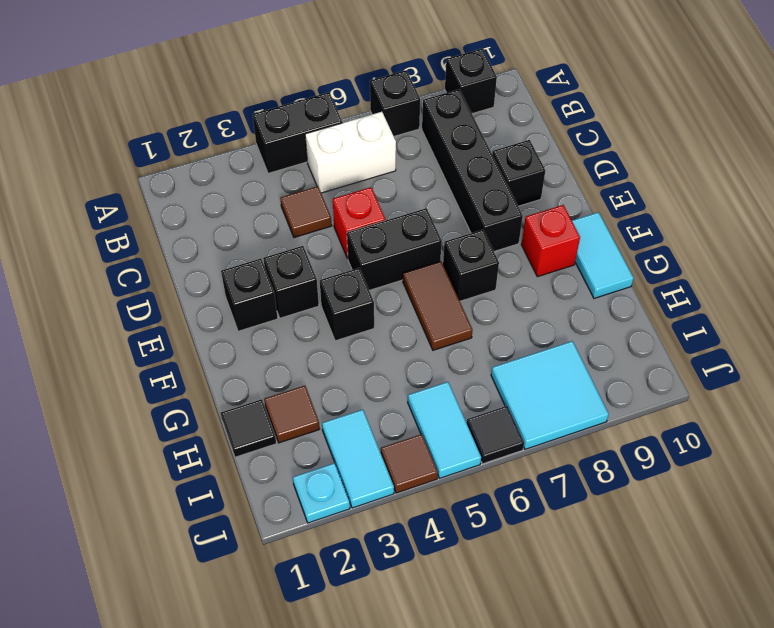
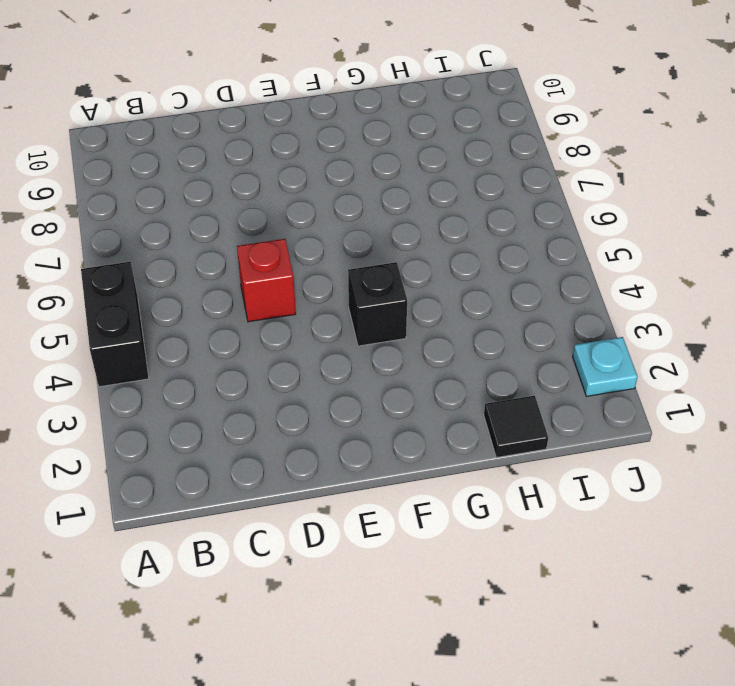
none -> black brick A7 level 1
none -> black brick A9 level 1
none -> white brick B5:B6 level 1

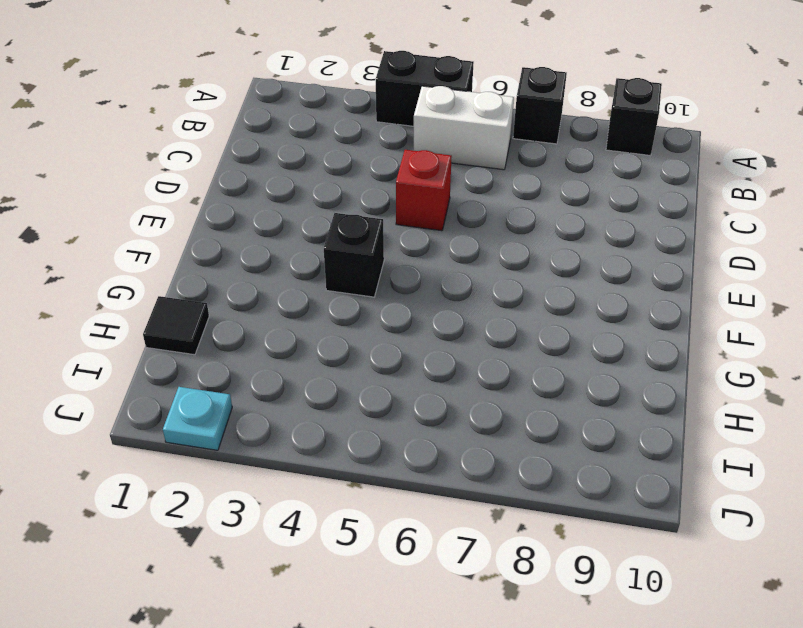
none -> black brick B8:E8 level 1
none -> brown tile C4 level 1
none -> black brick D9 level 1

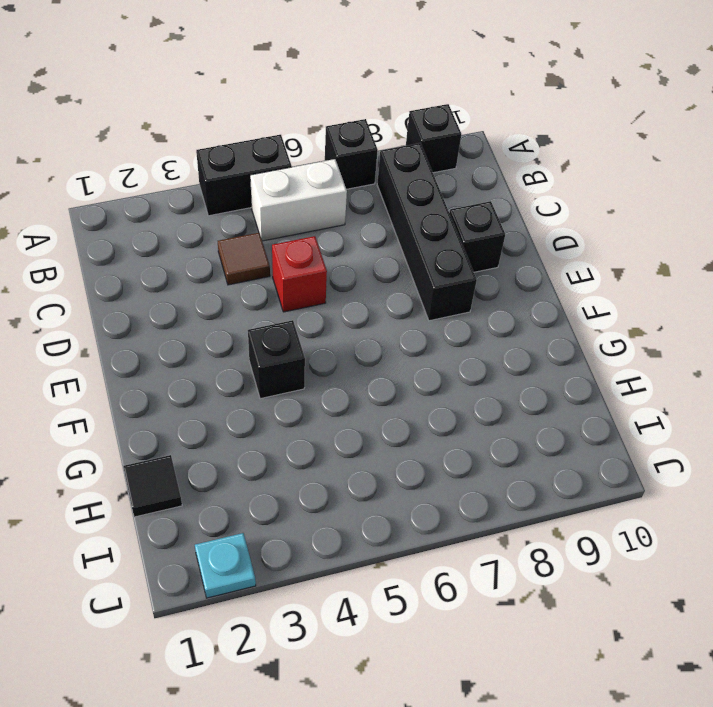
none -> black brick E2 level 1
none -> black brick E3 level 1
none -> black brick E5:E6 level 1

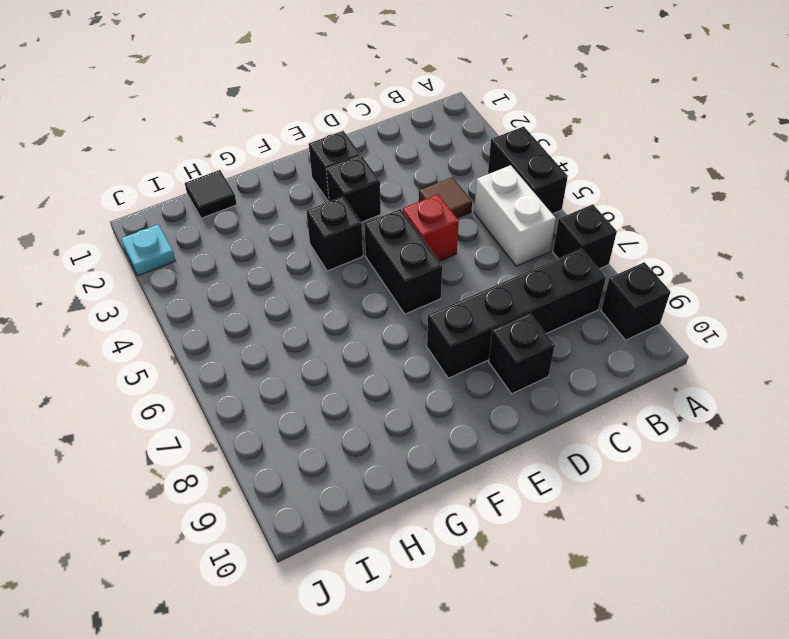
none -> brown tile F6:G6 level 1
none -> black brick F7 level 1
none -> red brick F9 level 1

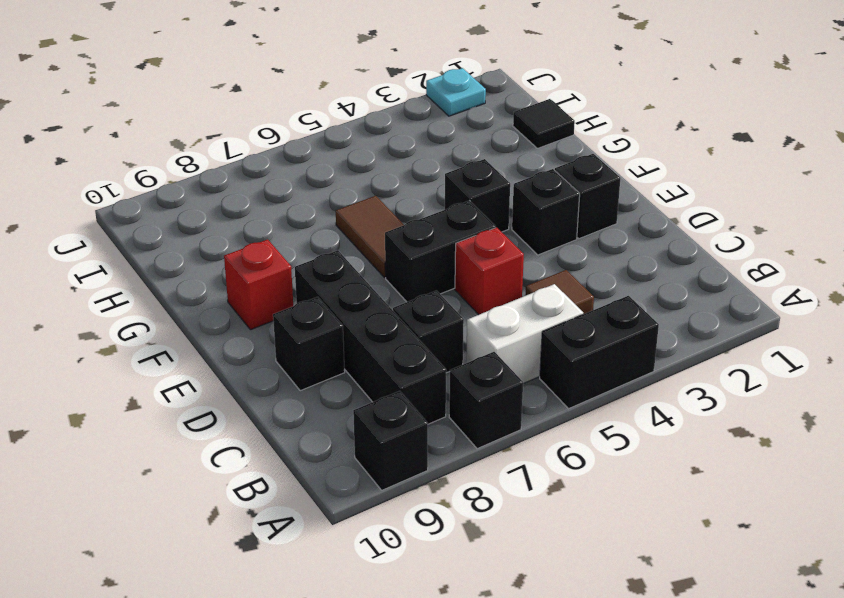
black brick C7 level 1 -> black brick F7 level 1
none -> cyan tile F10:G10 level 1
none -> brown tile H2 level 1
none -> cyan tile I3:J3 level 1

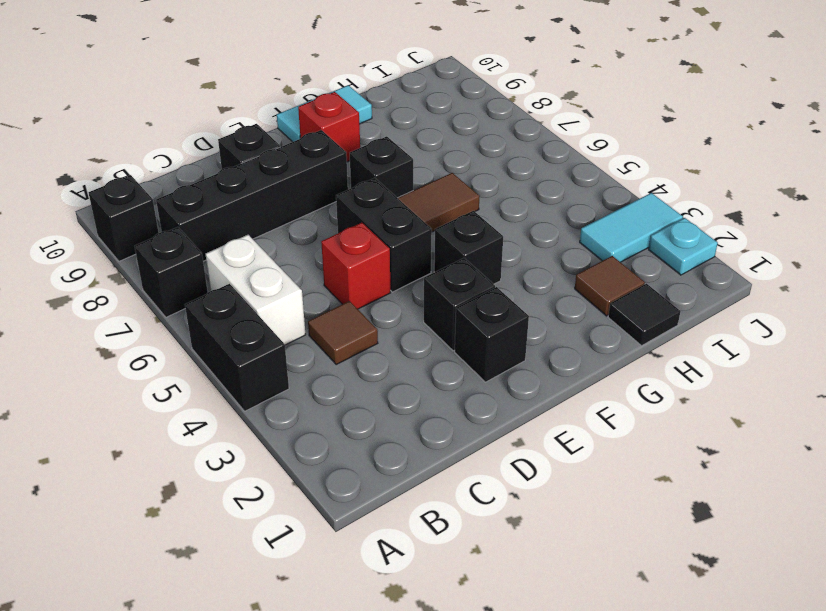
none -> cyan tile I5:J5 level 1
none -> cyan tile I7:J8 level 1
none -> brown tile J4 level 1

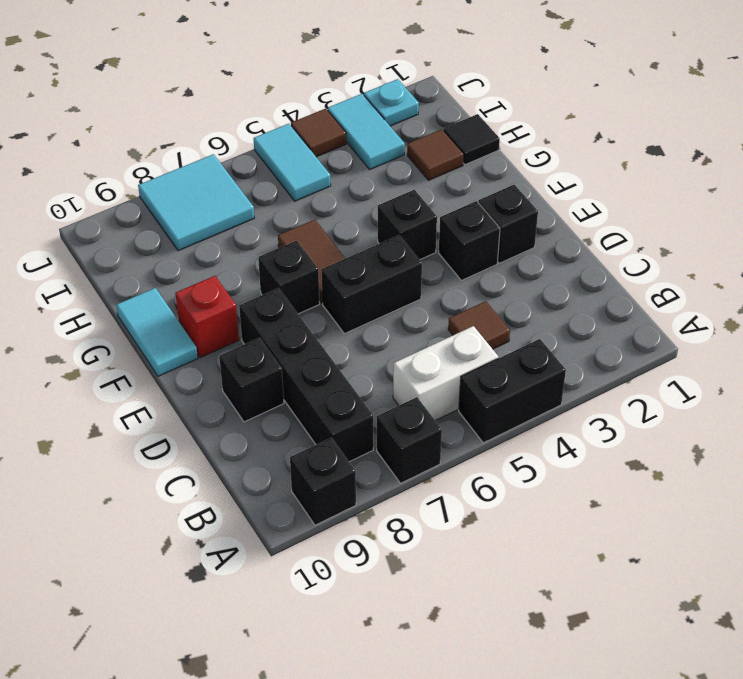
none -> red brick D5 level 1
none -> black tile J6 level 1

